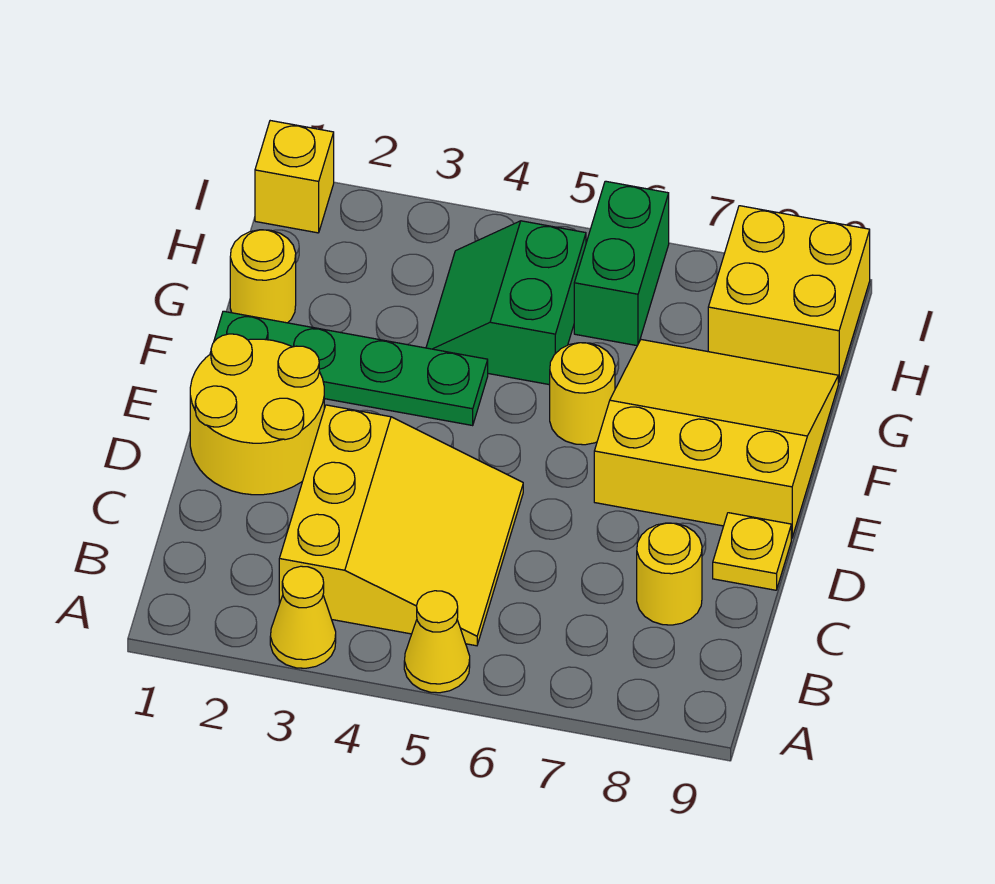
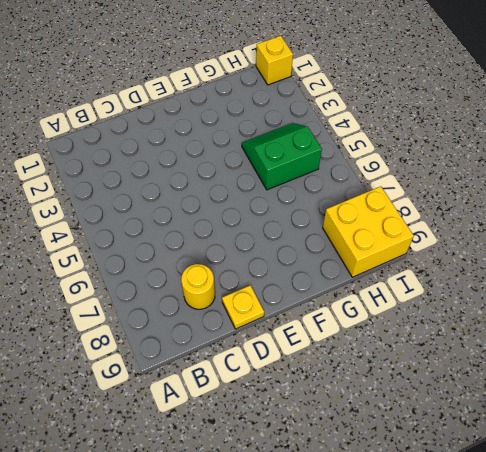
none -> yellow cone A3 level 1
none -> yellow cone A5 level 1
none -> yellow slope B3:D5 level 1 top 3

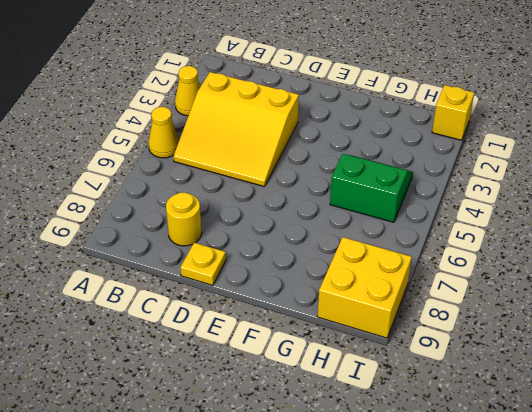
none -> yellow round brick D1:E2 level 1
none -> yellow slope E7:G9 level 1 top E
none -> green plate F1:F4 level 1

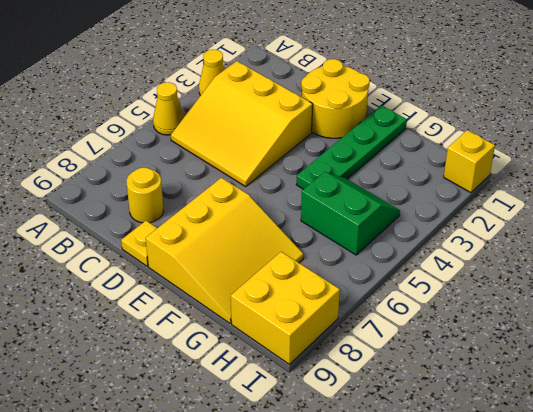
none -> yellow round brick F6 level 1
none -> yellow round brick G1 level 1
none -> green brick H6:I6 level 1

